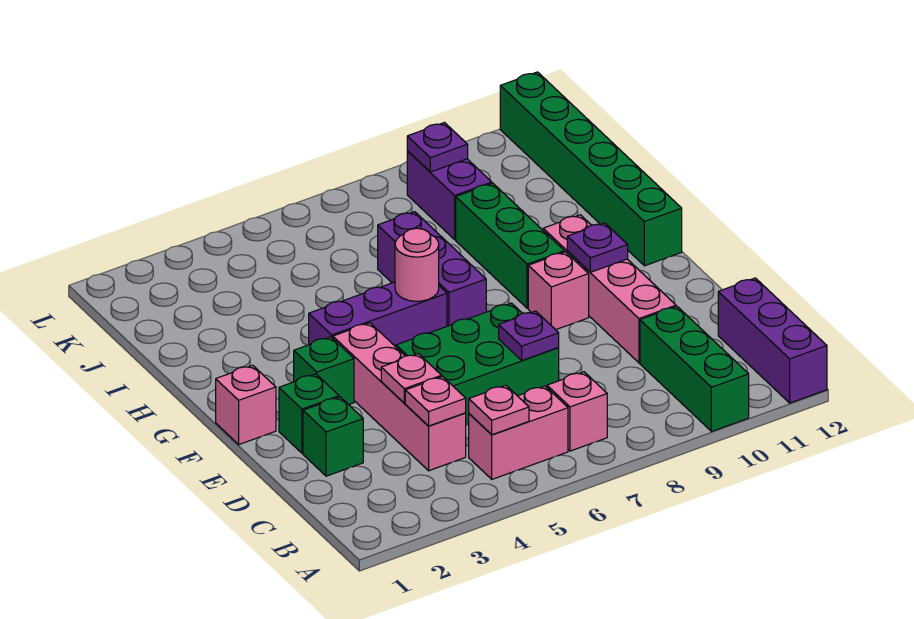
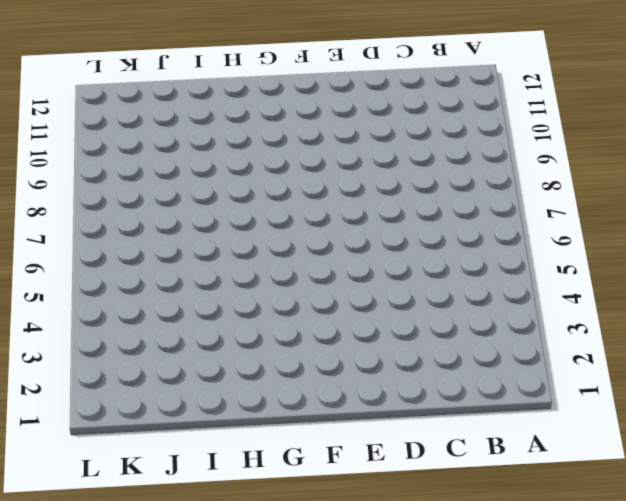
none -> green brick A10:C10 level 1
none -> purple brick A12:C12 level 1
none -> pink brick B5:B6 level 1

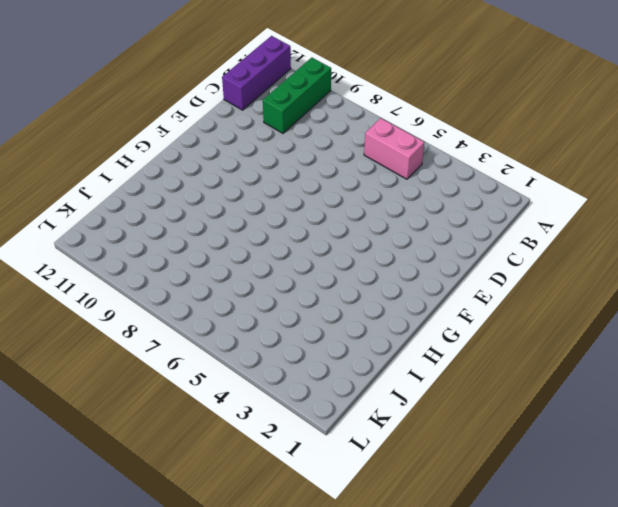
none -> pink brick B7 level 1
none -> pink brick C4:F4 level 1
none -> green brick D2 level 1

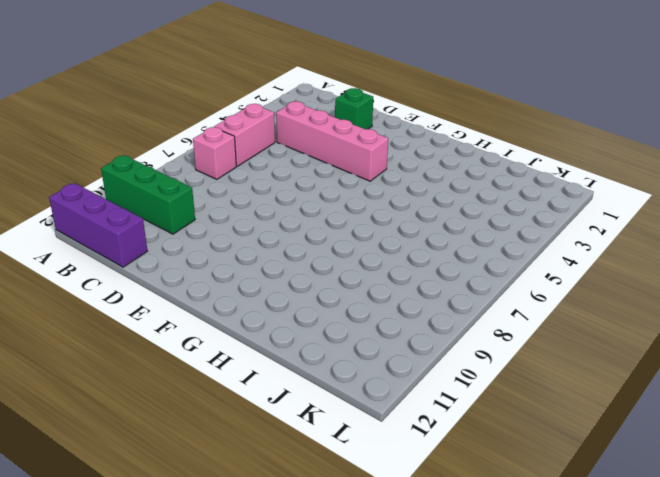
none -> green brick D5:E7 level 1
none -> pink brick D10:G10 level 1
none -> green brick E2 level 1

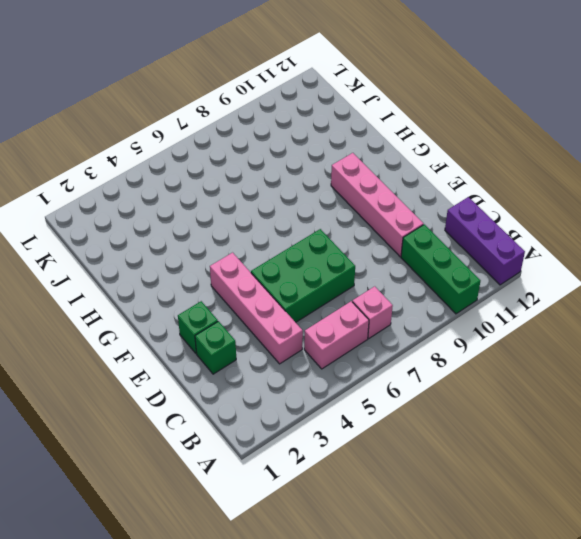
none -> pink brick F1 level 1
none -> green brick F3 level 1
none -> pink brick F9 level 1

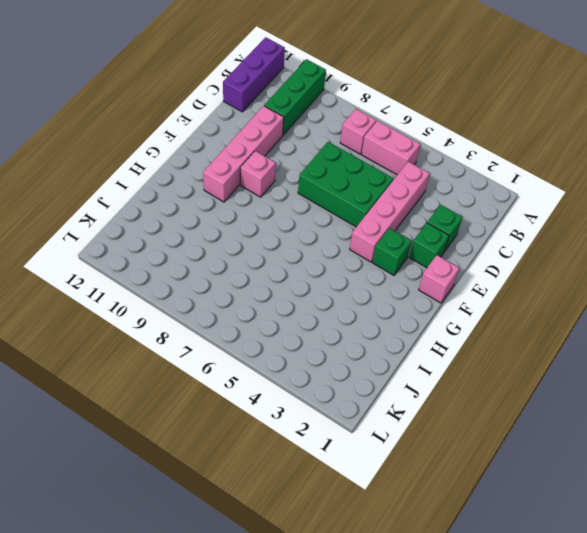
none -> purple brick G4:G6 level 1
none -> purple brick G7:I7 level 1
none -> green brick G9:I9 level 1

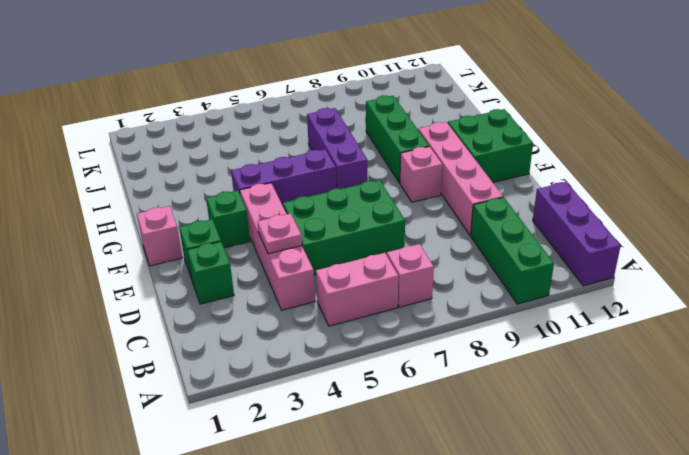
green brick F11:G12 level 1 -> green brick G12:L12 level 1
none -> purple brick J9:K9 level 1
none -> pink plate B5 level 2
none -> pink plate C4 level 2

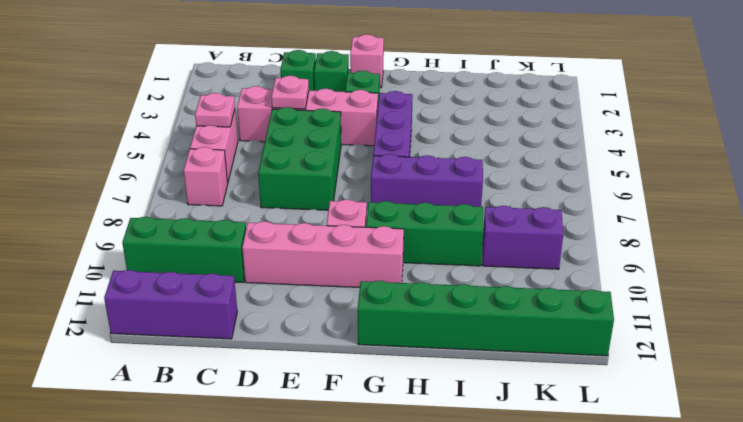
none -> pink plate C4 level 2
none -> purple plate D7 level 2
none -> purple plate F10 level 2

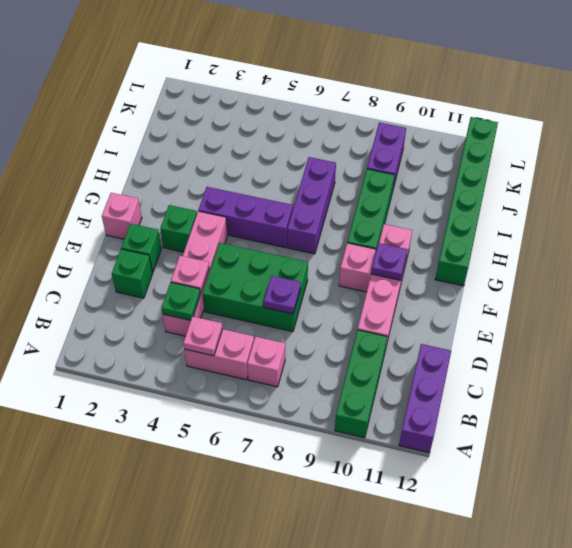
green plate C4 level 2 -> pink plate C4 level 2
none -> pink round brick G6 level 2
none -> purple plate K9 level 2

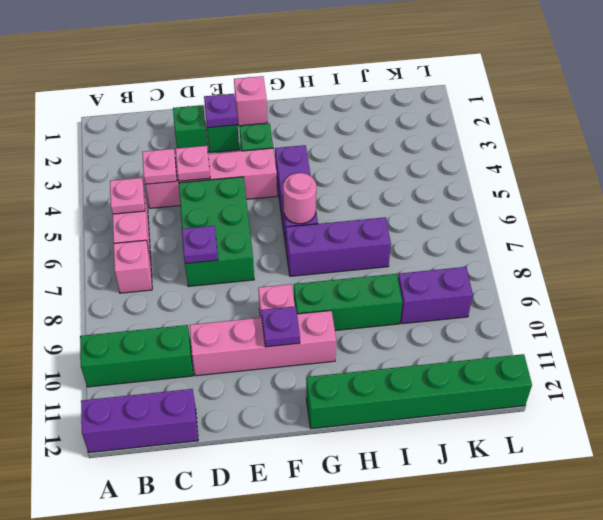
purple plate E2 level 2 -> purple plate K9 level 2

